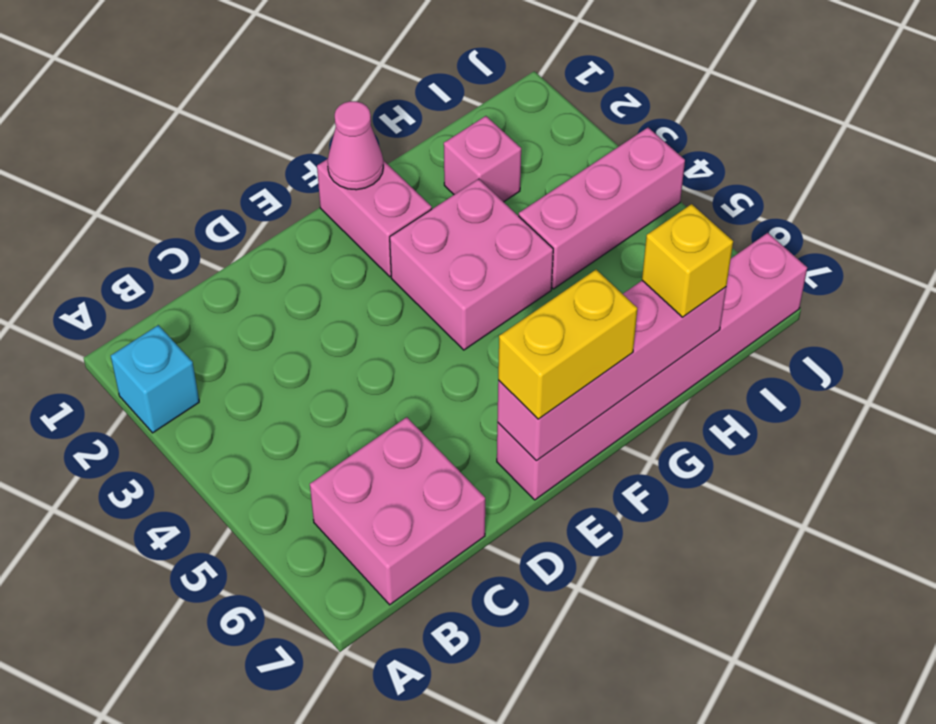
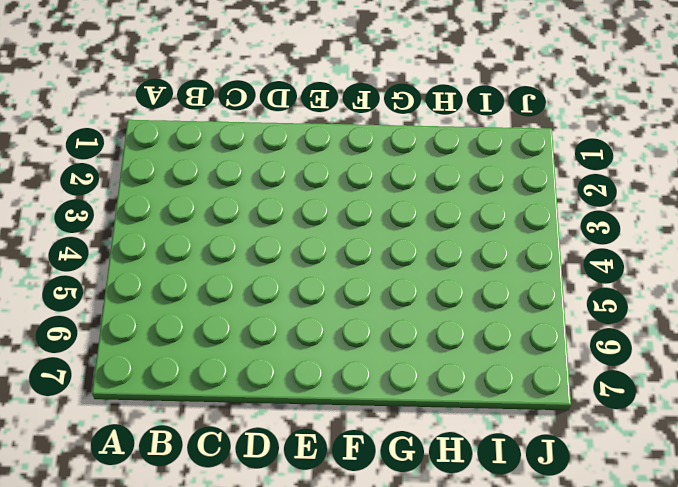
none -> cyan brick A2 level 1
none -> pink brick B6:C7 level 1

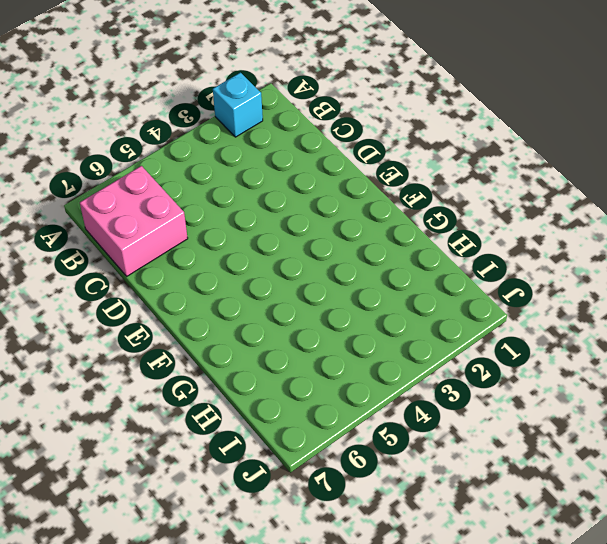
none -> pink brick E7:J7 level 1
none -> pink brick F1:F2 level 1

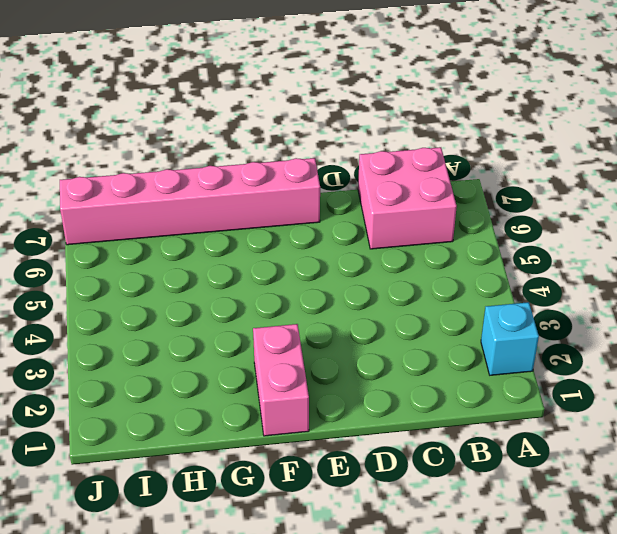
none -> pink brick F3:G4 level 1
none -> pink brick H2 level 1

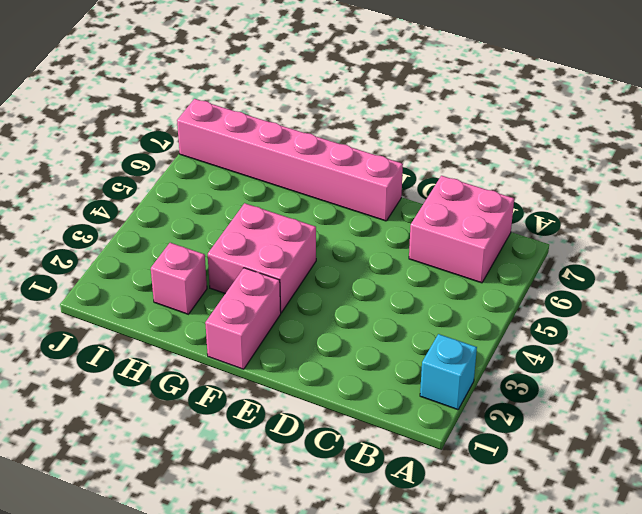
none -> pink brick H4:J4 level 1
none -> pink brick E7:H7 level 2

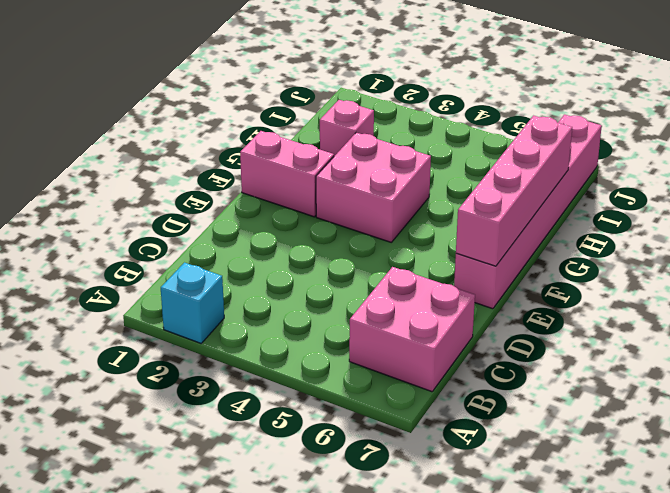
none -> pink brick H4:J4 level 1
none -> pink cone F1 level 2

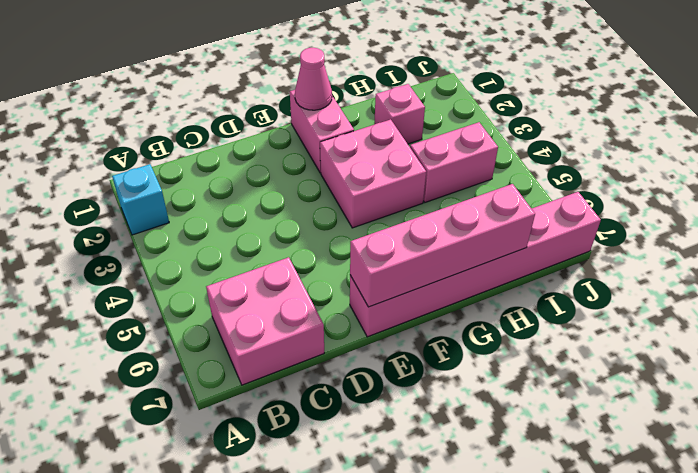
pink brick H4:I4 level 1 -> pink brick H4:J4 level 1
none -> yellow brick E7:F7 level 3
none -> yellow brick H7 level 3

